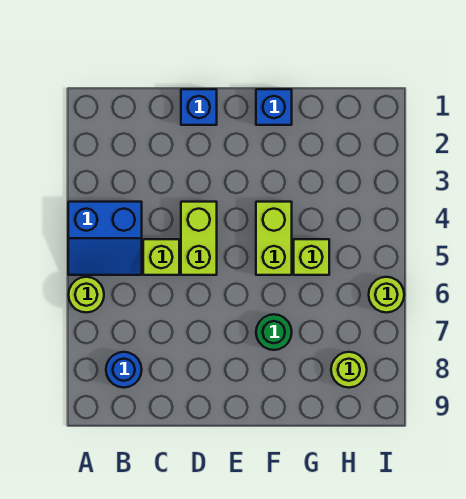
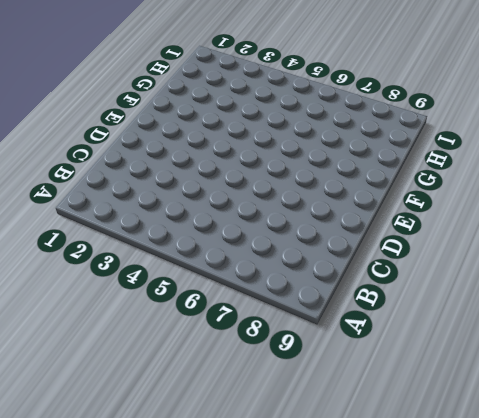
none -> blue slope A4:B5 level 1 top 4
none -> lime round brick A6 level 1
none -> blue round brick B8 level 1

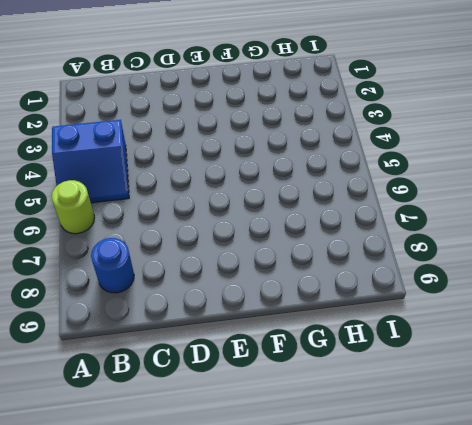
none -> lime brick C5 level 1
none -> blue brick D1 level 1
none -> lime brick D4:D5 level 1

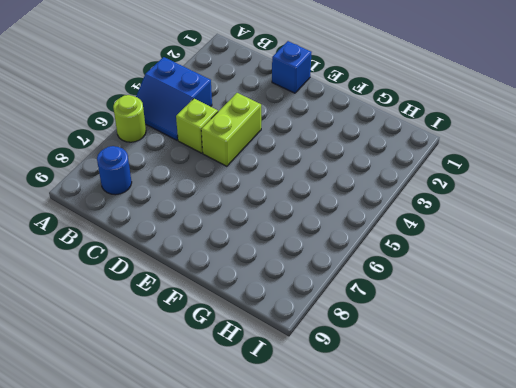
none -> blue brick F1 level 1
none -> lime brick F4:F5 level 1
none -> green round brick F7 level 1

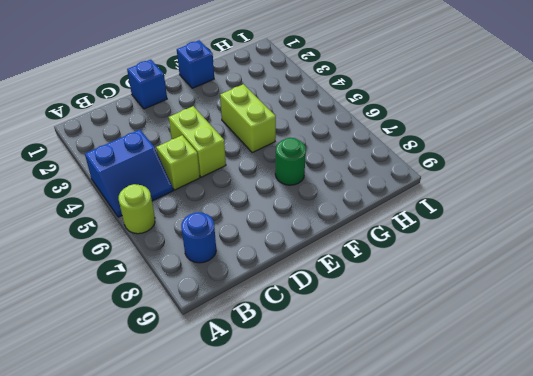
none -> lime brick G5 level 1
none -> lime round brick H8 level 1
none -> lime round brick I6 level 1

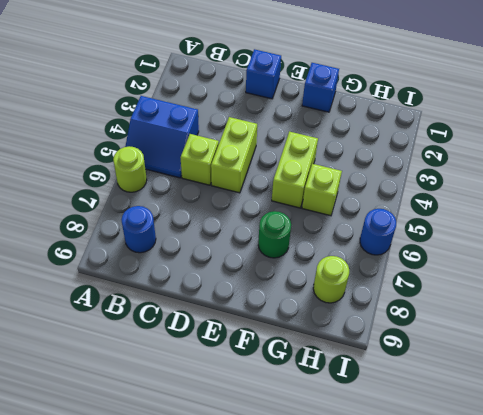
blue round brick I6 level 1 -> lime round brick I6 level 1

